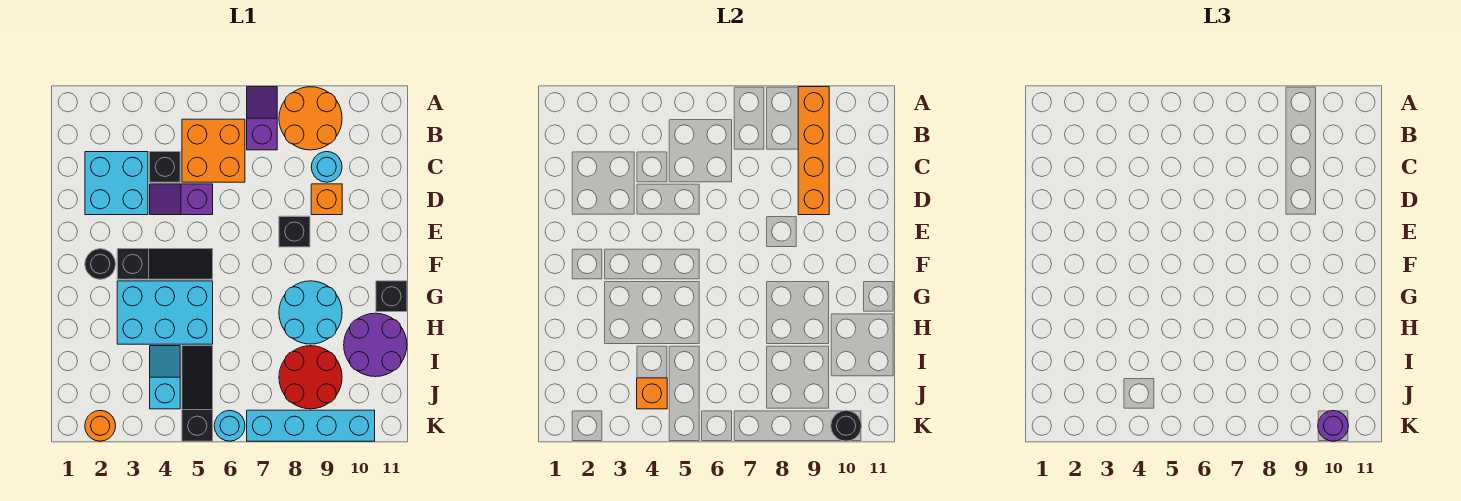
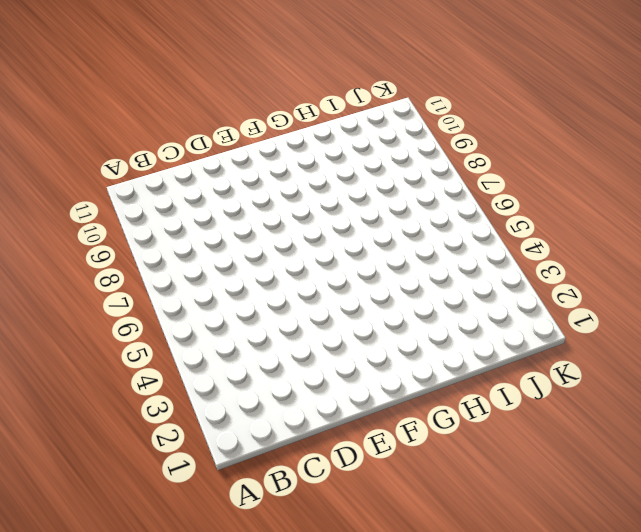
none -> purple slope A7:B7 level 1 top B
none -> orange round brick A8:B9 level 1
none -> orange brick B5:C6 level 1

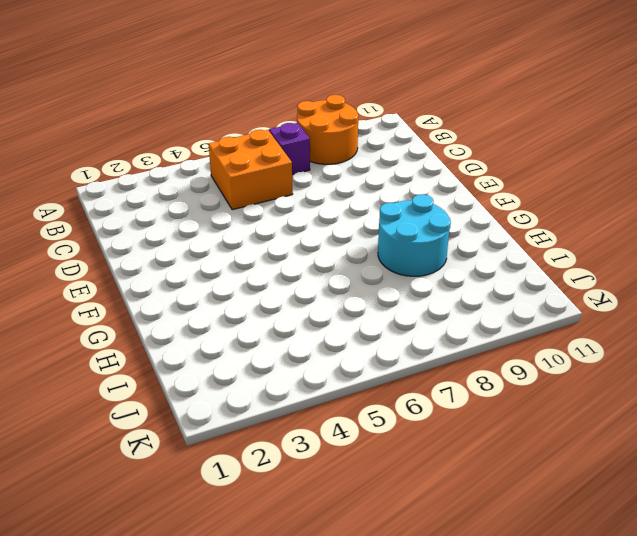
none -> cyan brick C2:D3 level 1
none -> black brick C4 level 1
none -> cyan round brick C9 level 1

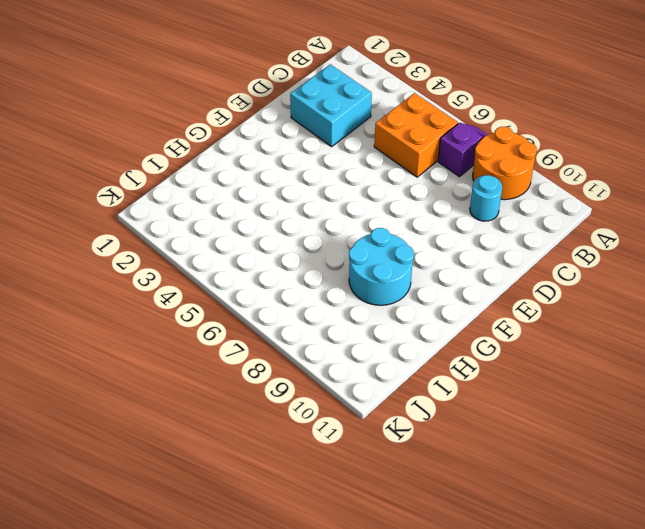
none -> black brick C4 level 1
none -> purple slope D4:D5 level 1 top 5
none -> orange brick D9 level 1

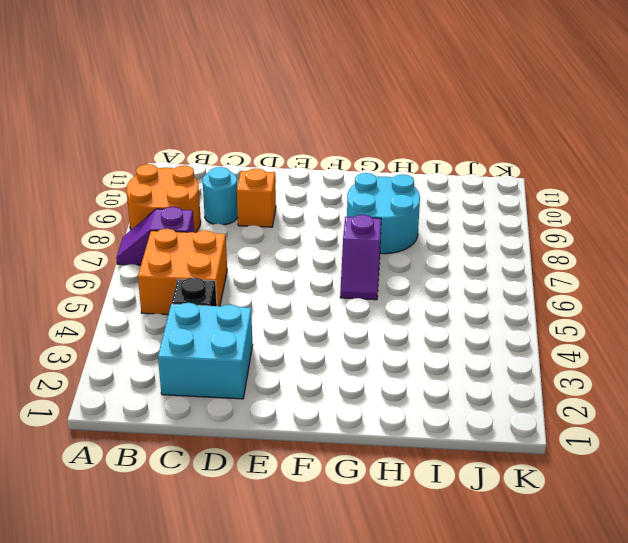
purple slope G6:G7 level 1 top 7 -> purple slope D4:D5 level 1 top 5
none -> black brick E8 level 1
none -> black round brick F2 level 1
none -> black slope F3:F5 level 1 top 3

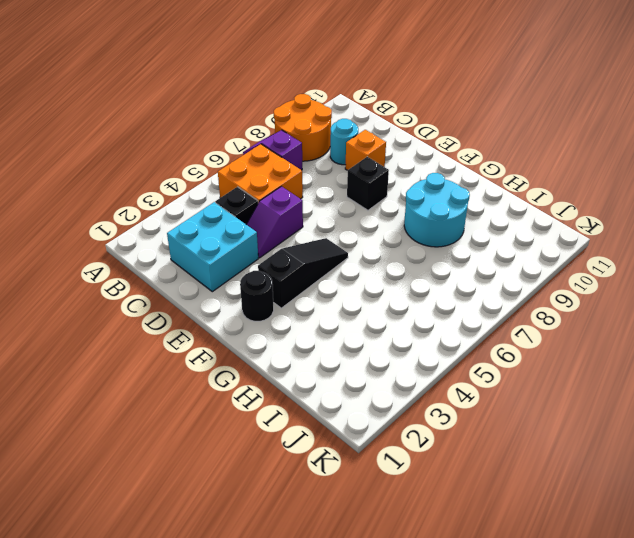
none -> cyan brick G3:H5 level 1
none -> black brick G11 level 1
none -> purple round brick H10:I11 level 1

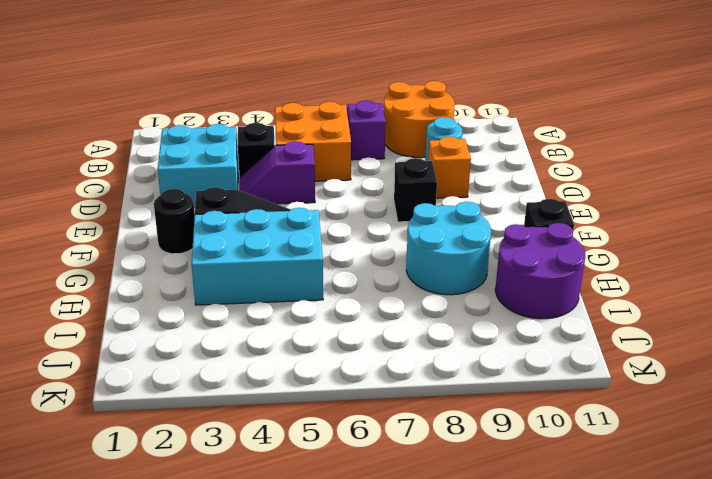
none -> cyan slope I4:J4 level 1 top J
none -> black slope I5:K5 level 1 top K
none -> red round brick I8:J9 level 1

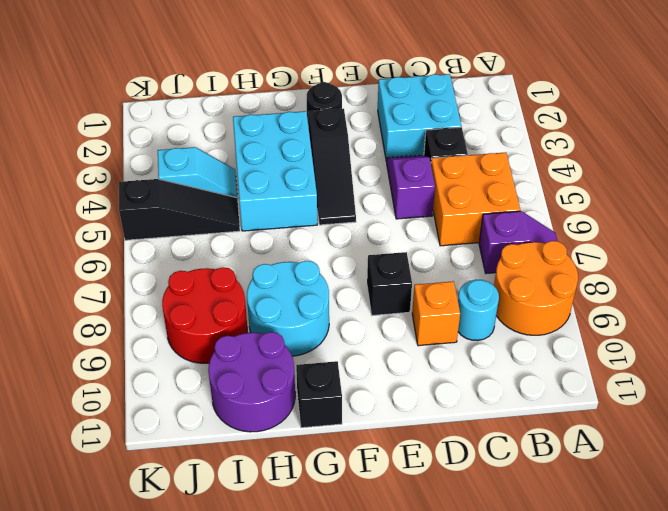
none -> orange round brick K2 level 1
none -> cyan round brick K6 level 1
none -> cyan brick K7:K10 level 1

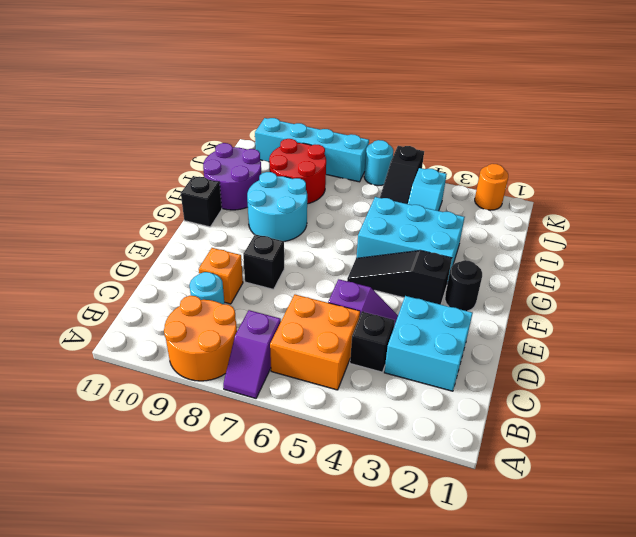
none -> orange brick A9:D9 level 2
none -> orange brick J4 level 2
none -> black round brick K10 level 2

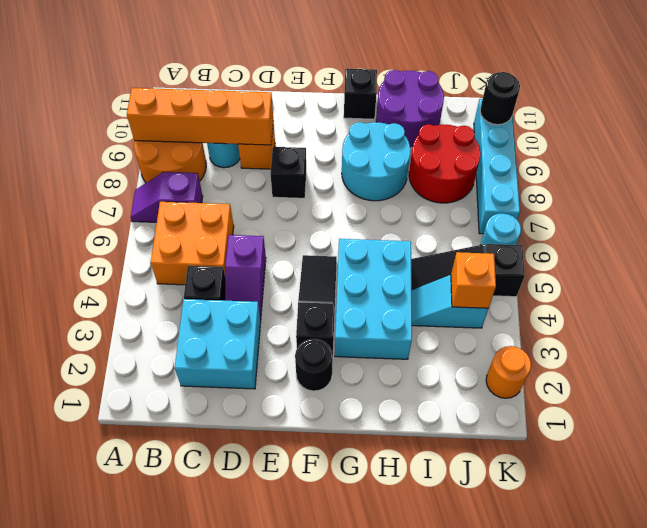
none -> purple round brick K10 level 3

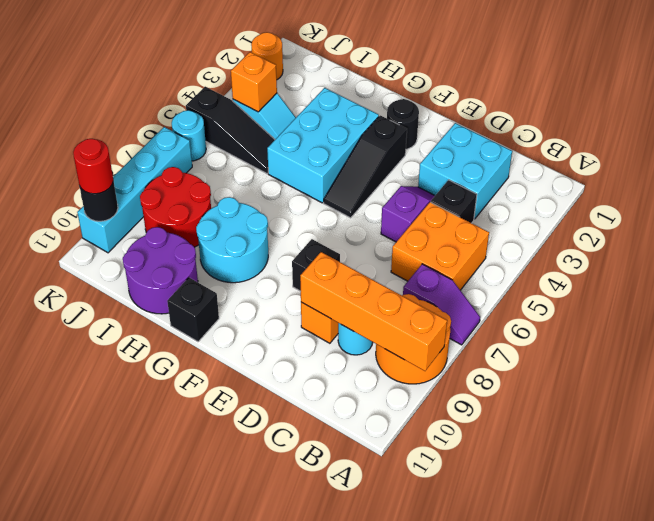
red round brick K10 level 3 -> purple round brick K10 level 3

